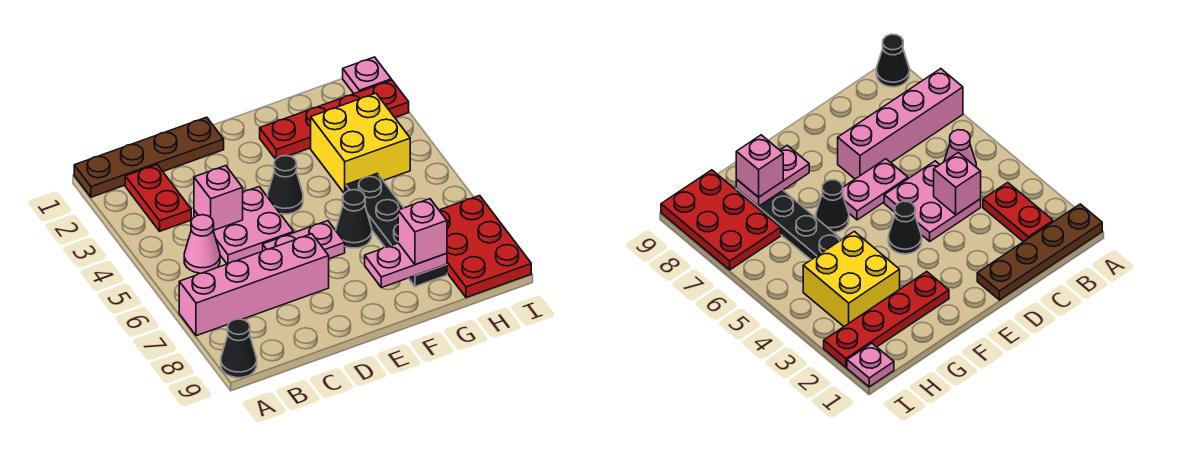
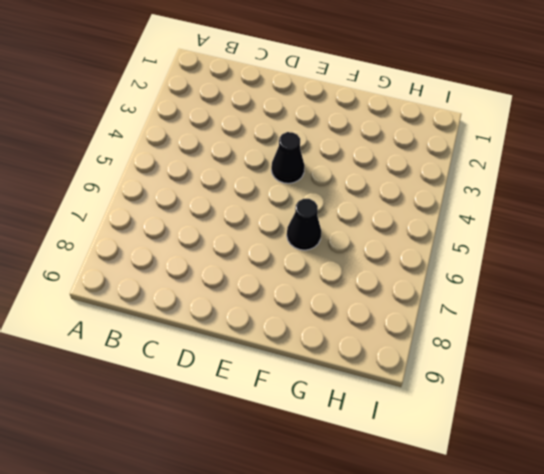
none -> brown plate A1:D1 level 1
none -> pink brick A7:D7 level 1
none -> black cone A9 level 1

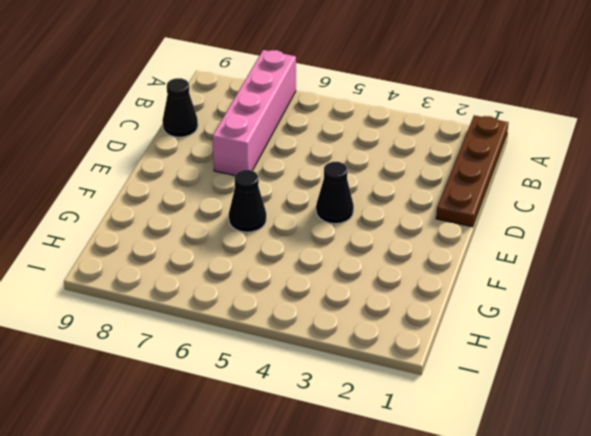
black cone C9 level 1 -> black cone A9 level 1
none -> red plate B2:B3 level 1
none -> pink cone B5 level 1
none -> pink plate C4:D5 level 1

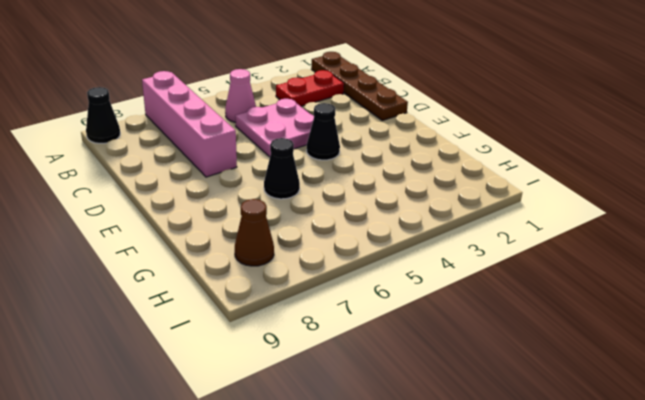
brown cone H8 level 1 -> red plate H7:I9 level 1
none -> pink plate D6:E6 level 1
none -> red plate F2:I2 level 1
none -> yellow brick G3:H4 level 1

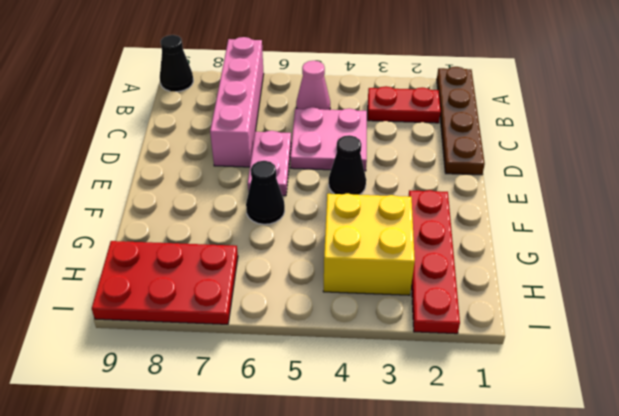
none -> black plate G5:G8 level 1
none -> pink plate I1 level 1
none -> pink brick C4 level 2

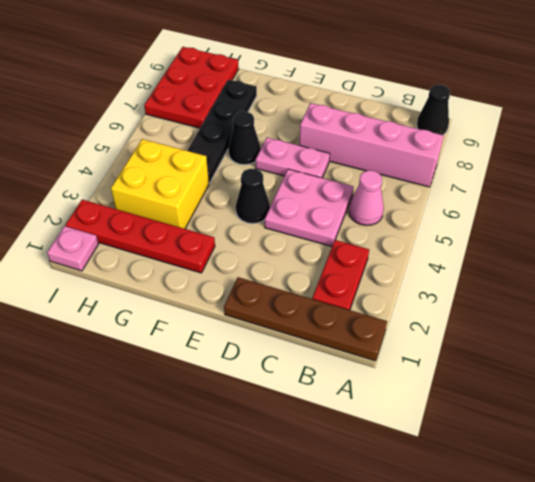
none -> pink brick C4 level 2
none -> pink plate F8:G8 level 2
none -> pink brick G8 level 3

